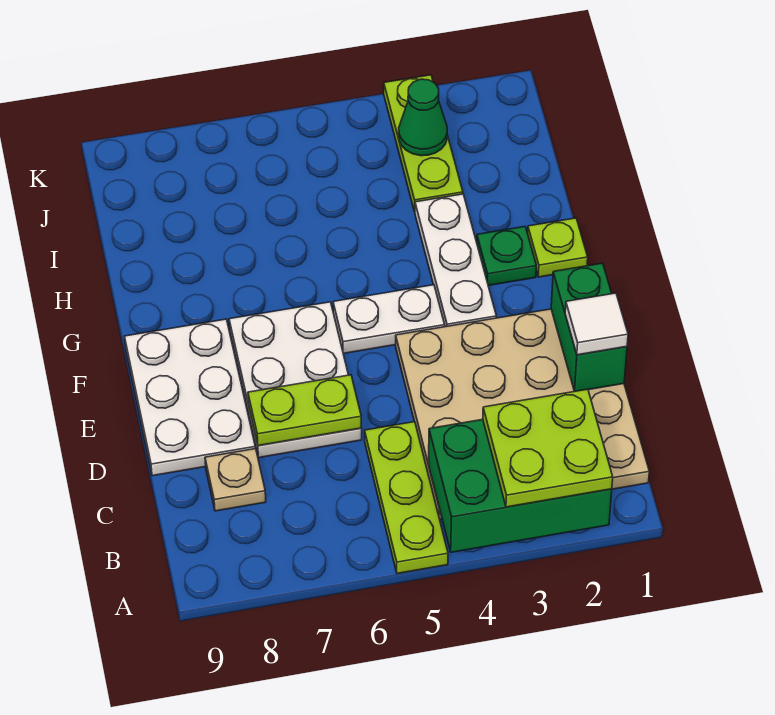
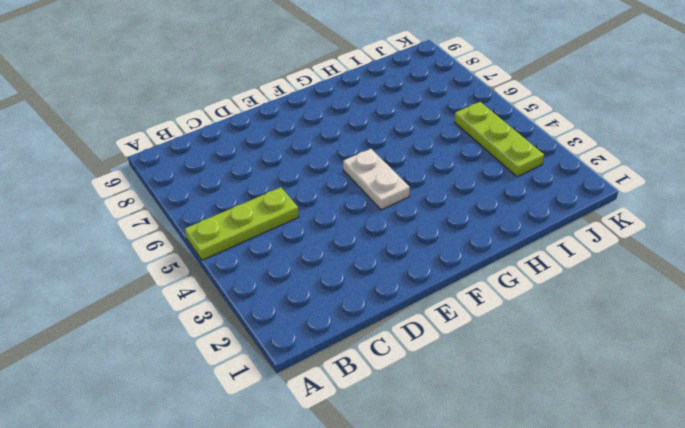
lime plate J3:J5 level 1 -> lime plate I3:K3 level 1
none -> tan plate B1:E4 level 1
none -> tan plate C8 level 1
none -> white plate D6:F7 level 1

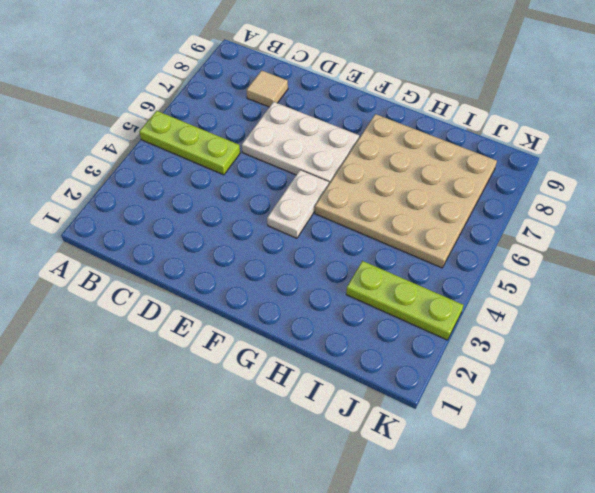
tan tile C8 level 1 -> tan plate C8 level 1
tan plate G5:J8 level 1 -> tan plate B1:E4 level 1
none -> white plate D8:F9 level 1
none -> white plate F3:H3 level 1
none -> lime plate G1 level 1

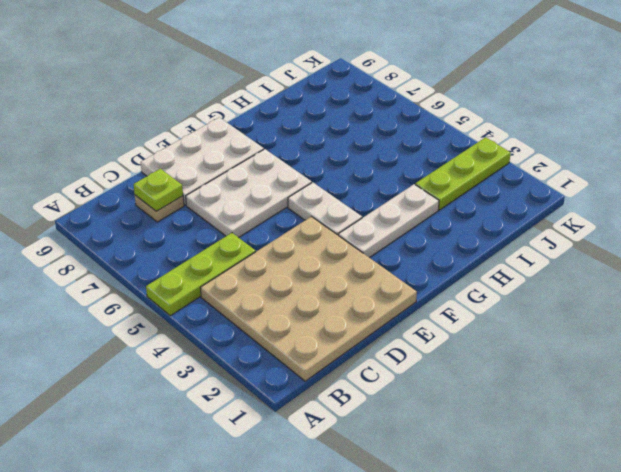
lime plate C8 level 2 -> lime plate G1 level 1
none -> green plate G2 level 1
none -> green brick A2:B4 level 2
none -> green brick D1:E1 level 2

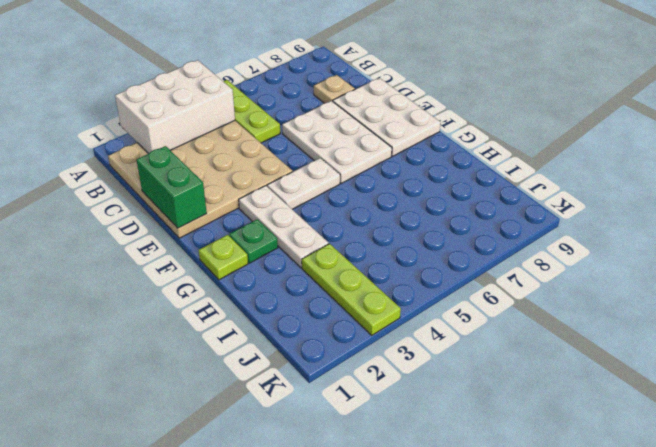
white brick A2:B4 level 2 -> green brick A2:B4 level 2
none -> lime plate D6:D7 level 2
none -> green cone J3 level 2
none -> lime plate A2:B3 level 3

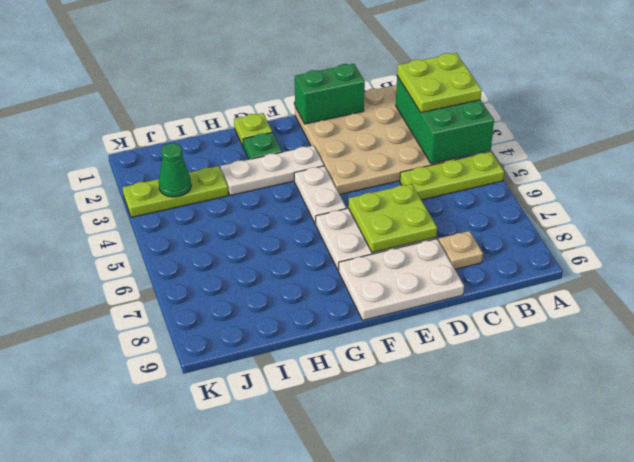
lime plate D6:E7 level 2 -> lime plate D6:D7 level 2
none -> white tile D1 level 3

